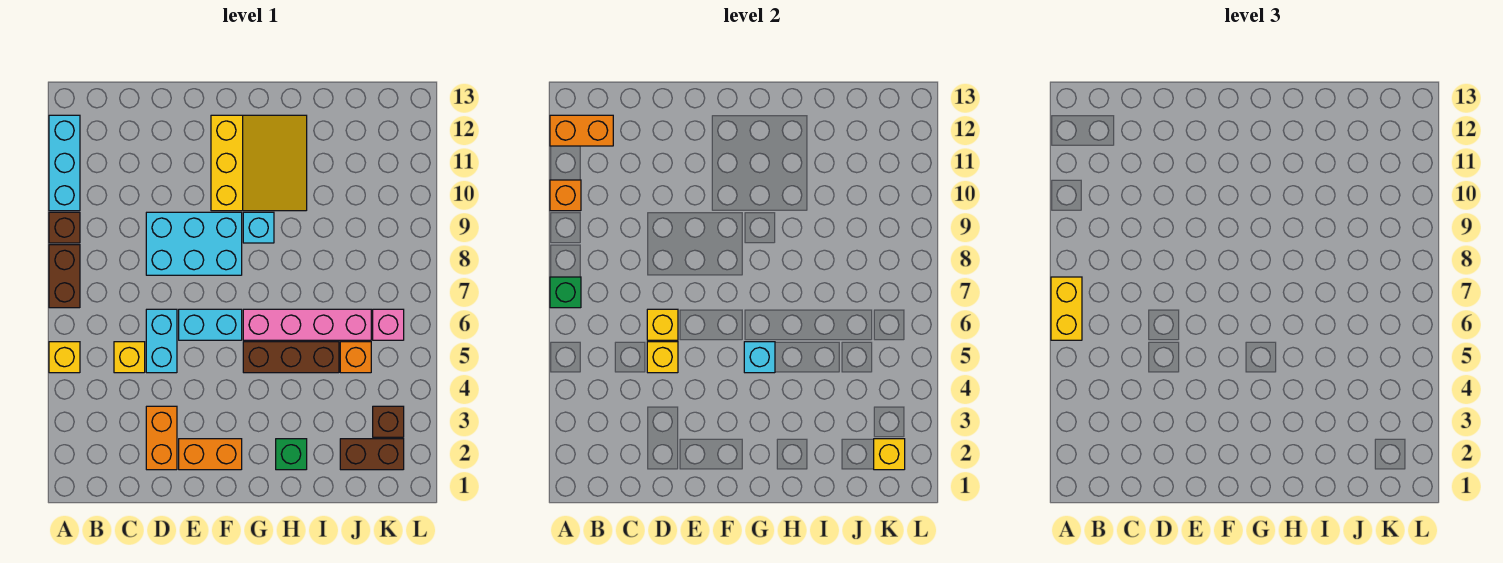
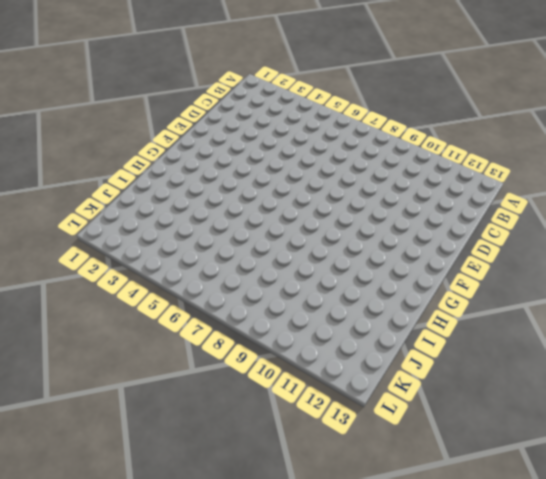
none -> yellow brick A5 level 1
none -> brown brick A7:A8 level 1
none -> brown brick A9 level 1

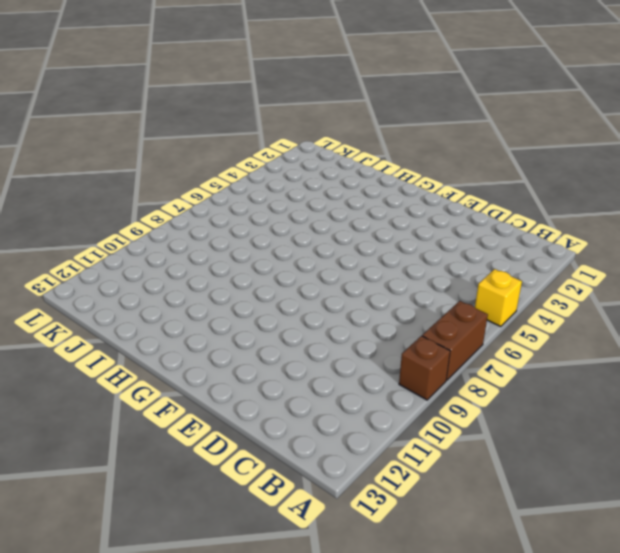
none -> cyan brick A10:A12 level 1
none -> yellow brick C5 level 1
none -> orange brick D2:D3 level 1

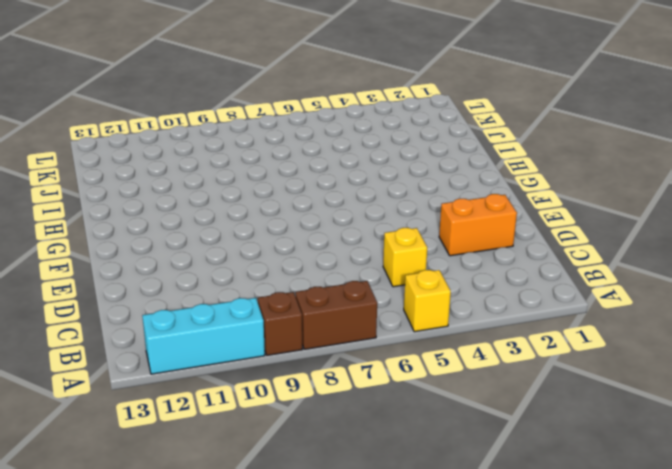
none -> cyan brick D5:D6 level 1
none -> cyan brick D8:F9 level 1
none -> orange brick E2:F2 level 1

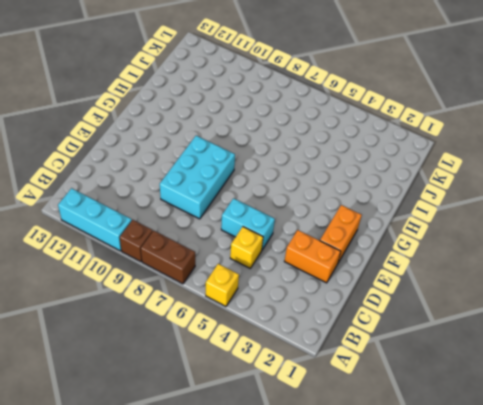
none -> cyan brick E6:F6 level 1
none -> yellow slope F10:H12 level 1 top F
none -> brown brick G5:I5 level 1

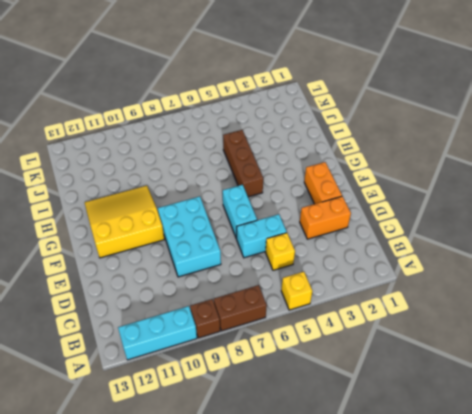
none -> pink brick G6:J6 level 1
none -> cyan brick G9 level 1
none -> green brick H2 level 1

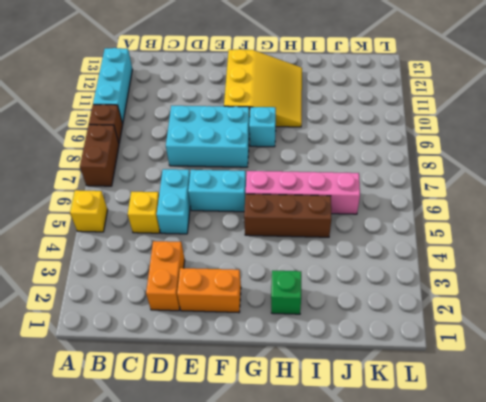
none -> brown brick J2:K2 level 1
none -> orange brick J5 level 1
none -> brown brick K3 level 1

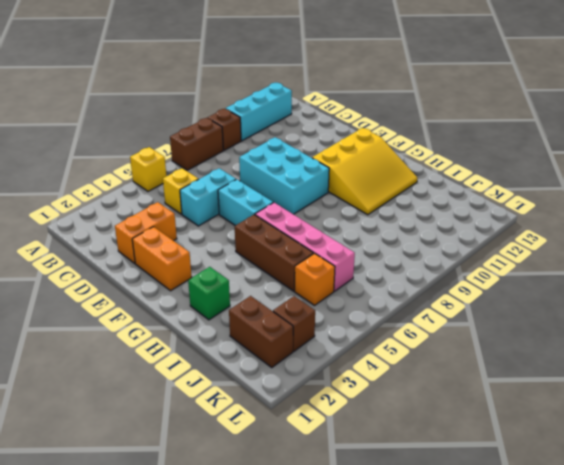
none -> cyan brick G9 level 1
none -> pink brick K6 level 1
none -> green brick A7 level 2

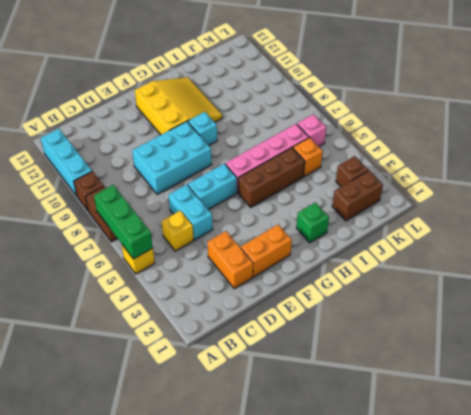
green brick A5:A7 level 2 -> green brick A7 level 2
none -> orange brick A10 level 2
none -> orange brick A12:B12 level 2
none -> yellow brick D5 level 2

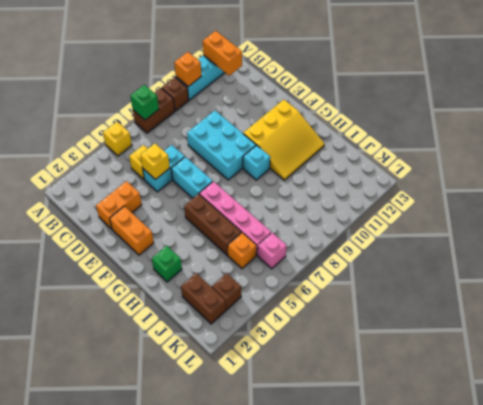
none -> yellow brick D6 level 2
none -> cyan brick G5 level 2
none -> yellow brick K2 level 2

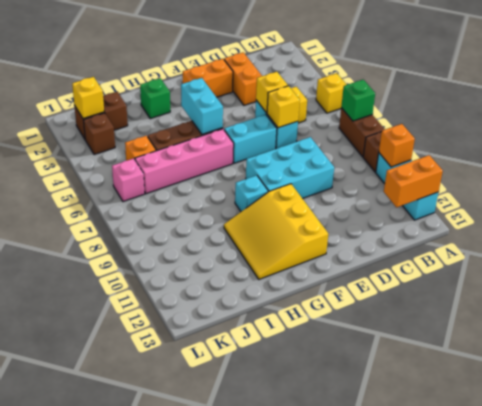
cyan brick G4:G5 level 2 -> cyan brick G5 level 2
none -> yellow brick A6:A7 level 3

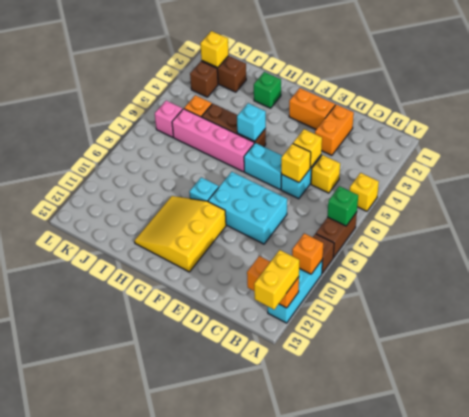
yellow brick A12:A13 level 3 -> yellow brick A6:A7 level 3

